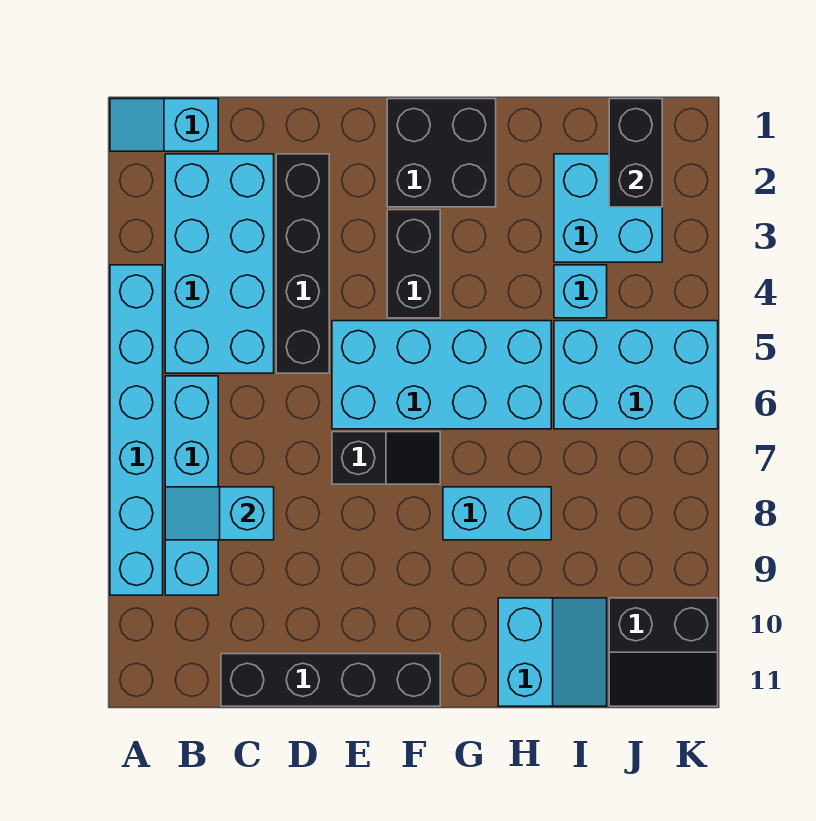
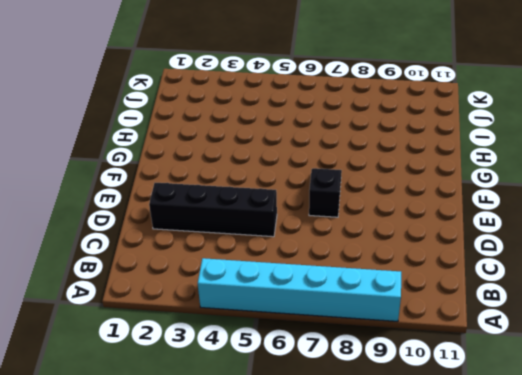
none -> cyan slope A1:B1 level 1 top B
none -> cyan brick B2:C5 level 1
none -> cyan brick B6:B9 level 1

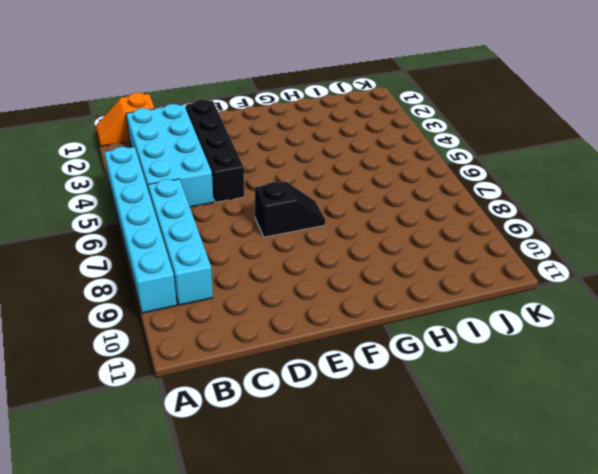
orange slope A1:B1 level 1 top B -> cyan slope A1:B1 level 1 top B
none -> black brick C11:F11 level 1
none -> cyan brick E5:H6 level 1
none -> black brick F1:G2 level 1

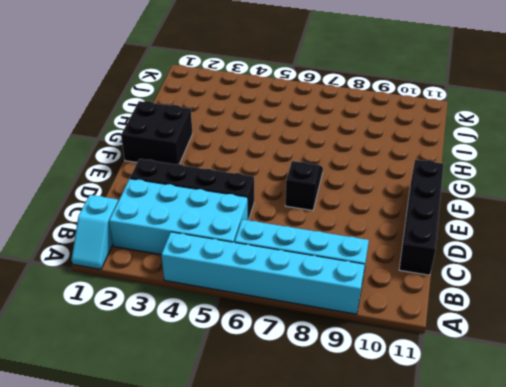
none -> cyan brick E5:H6 level 1
none -> black brick F3:F4 level 1
none -> cyan brick G8:H8 level 1

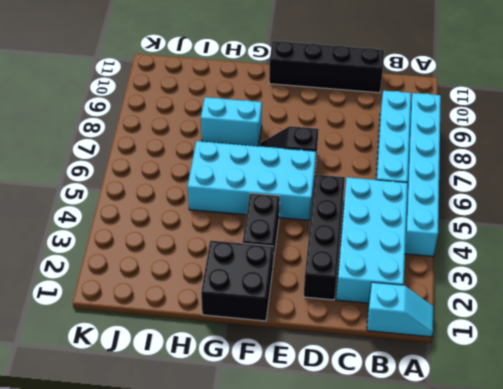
none -> cyan slope H10:I11 level 1 top H
none -> cyan brick I2:J3 level 1
none -> cyan brick I4 level 1

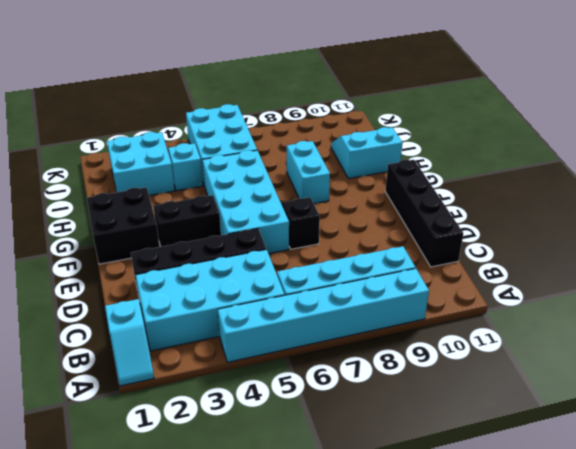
none -> black slope J10:K11 level 1 top 10
none -> cyan slope B8:C8 level 2 top C
none -> black brick J1:J2 level 2

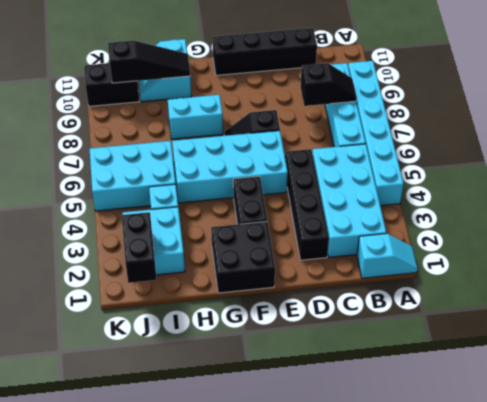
black slope B8:C8 level 2 top C -> cyan slope B8:C8 level 2 top C
black slope H10:J10 level 2 top J -> none

